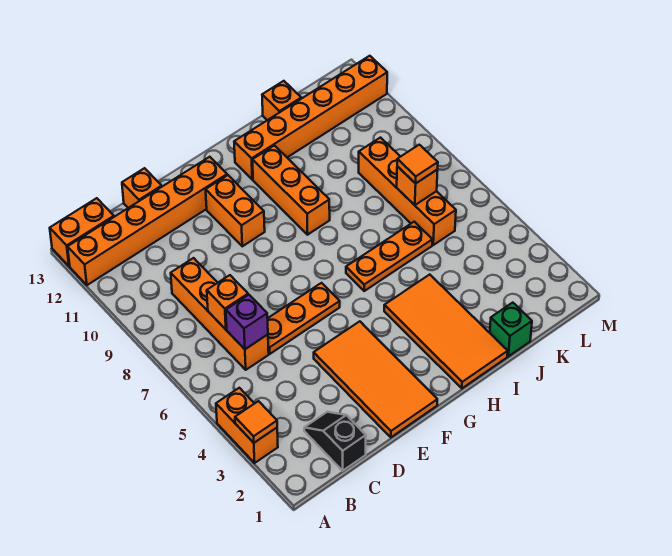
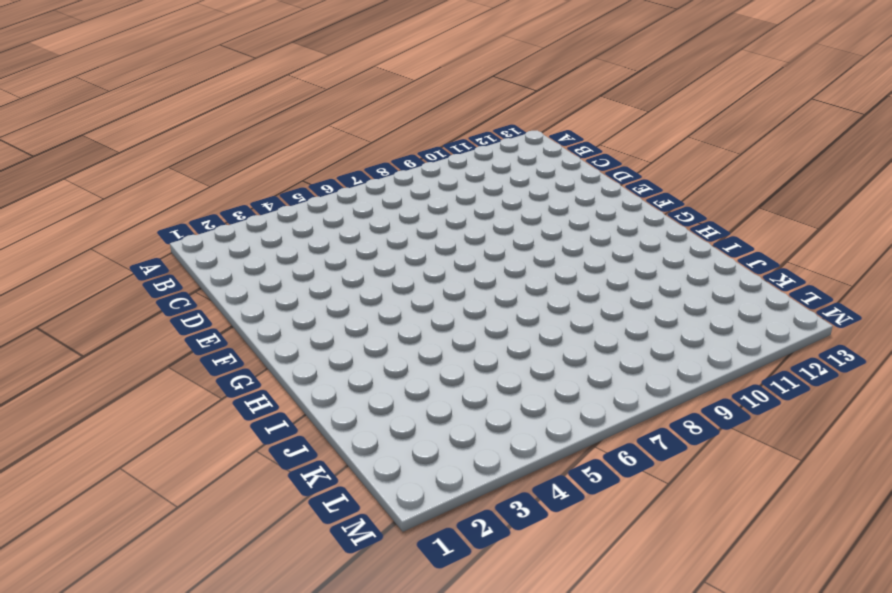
none -> orange brick A3:A4 level 1
none -> orange brick A12:F12 level 1
none -> orange brick A13:B13 level 1

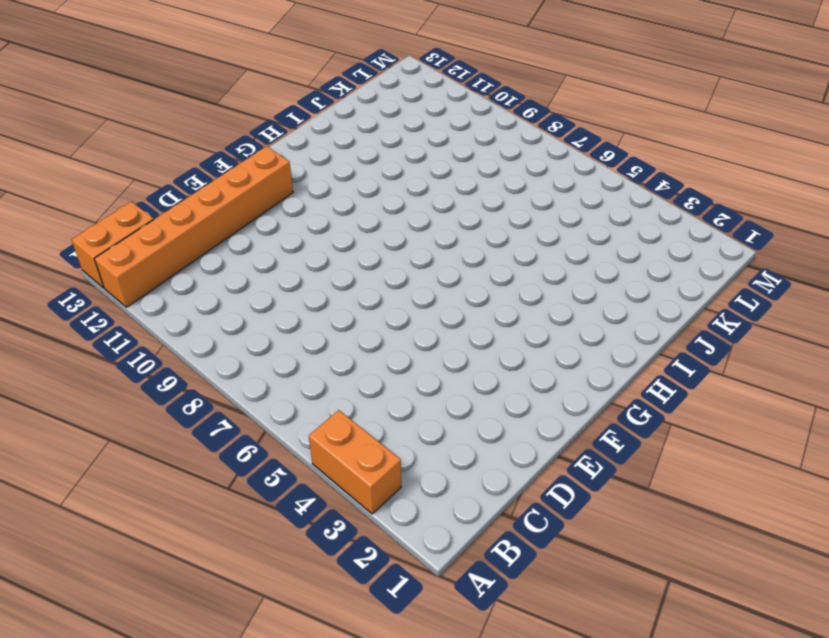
none -> black slope C1:C2 level 1 top 1
none -> orange brick C6:C9 level 1
none -> orange plate D6:F6 level 1

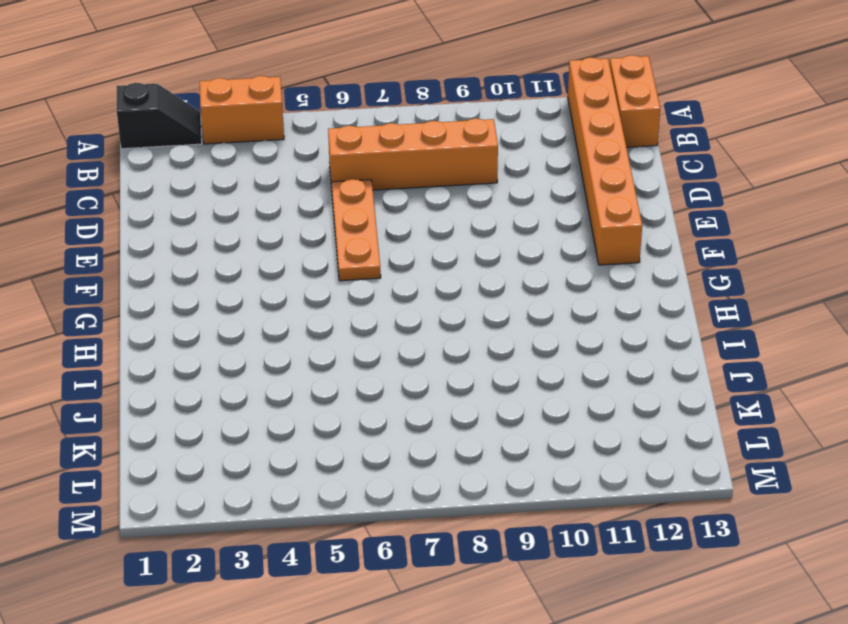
black slope A1:A2 level 1 top 1 -> black slope C1:C2 level 1 top 1
none -> orange brick D13 level 1
none -> orange tile E1:F4 level 1
none -> orange brick F10:F11 level 1

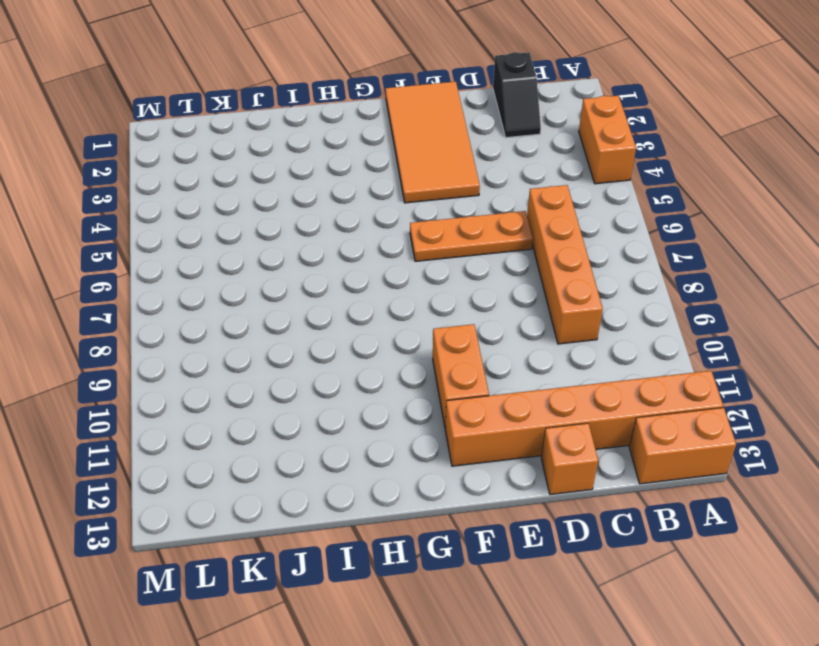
none -> orange tile H1:I4 level 1
none -> orange plate H6:J6 level 1
none -> orange brick H9:H11 level 1

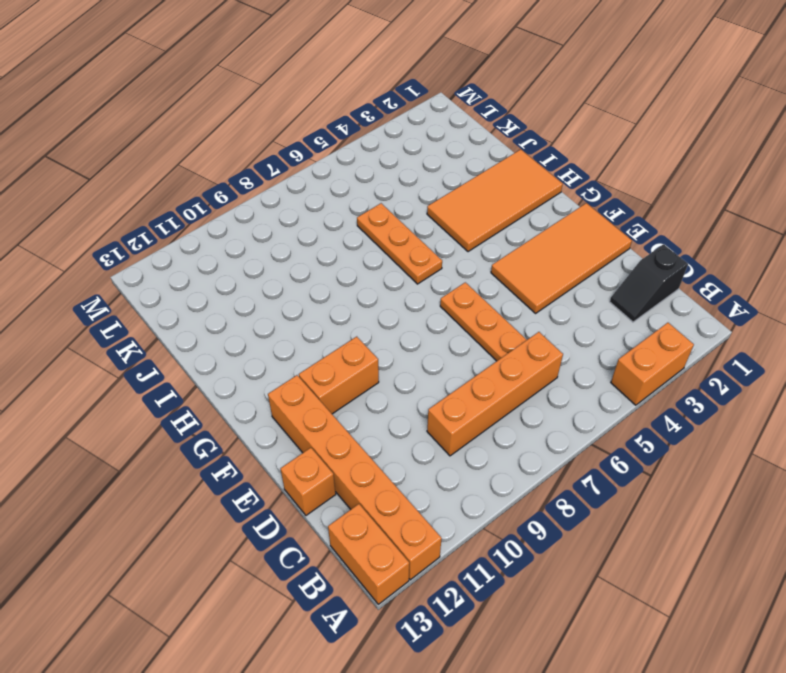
none -> orange brick H9:H11 level 1
none -> orange brick H12:M12 level 1
none -> green brick J1 level 1

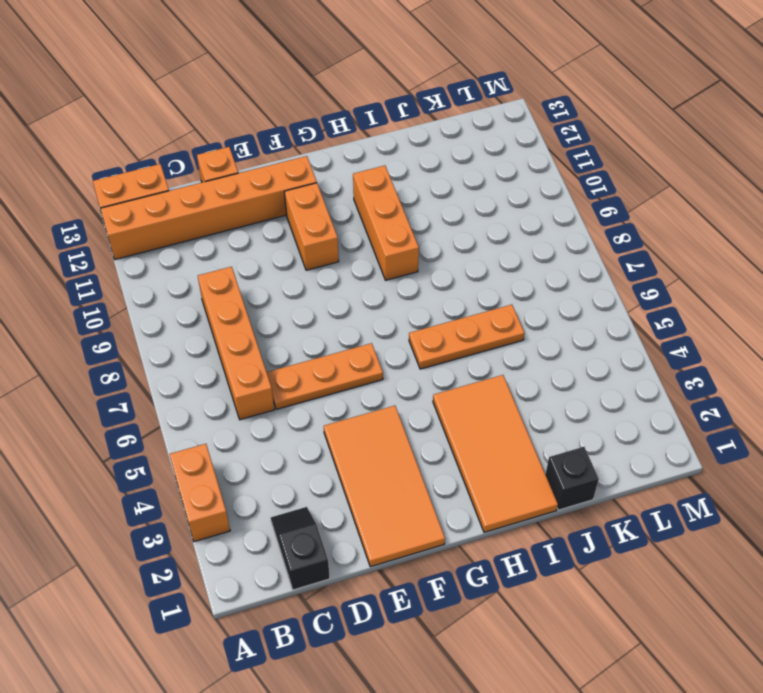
black brick J1 level 1 -> green brick J1 level 1
none -> orange brick H12:M12 level 1
none -> orange brick J13 level 1
none -> orange brick K6:K9 level 1

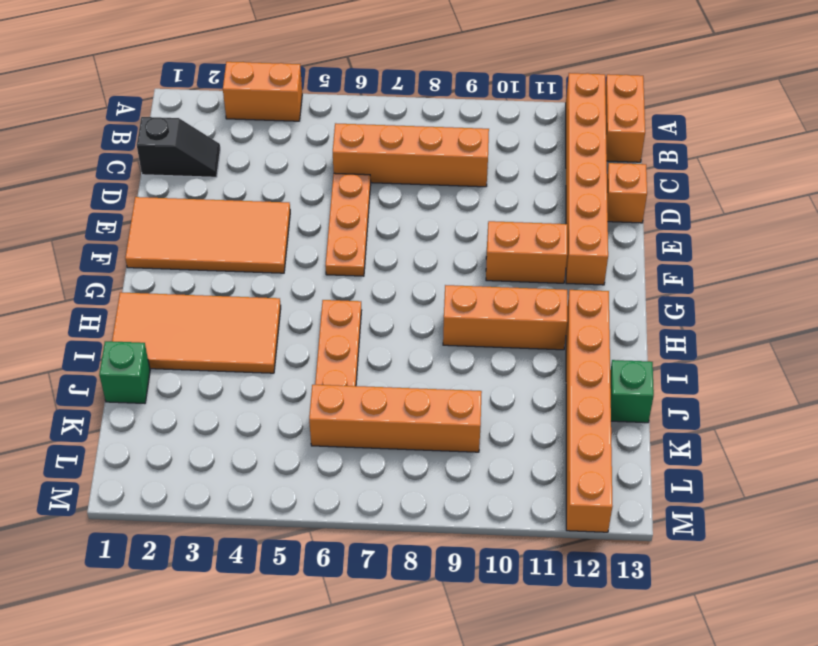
green brick J13 level 1 -> orange brick J13 level 1
none -> orange tile A3 level 2
none -> purple brick C6 level 2
none -> orange brick C7 level 2

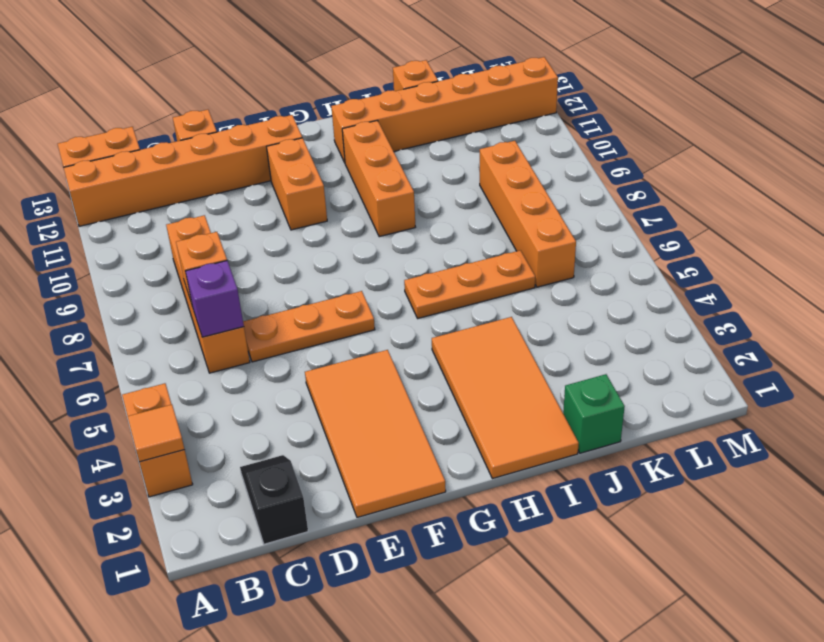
none -> orange brick K7 level 2
none -> orange tile K7 level 3

